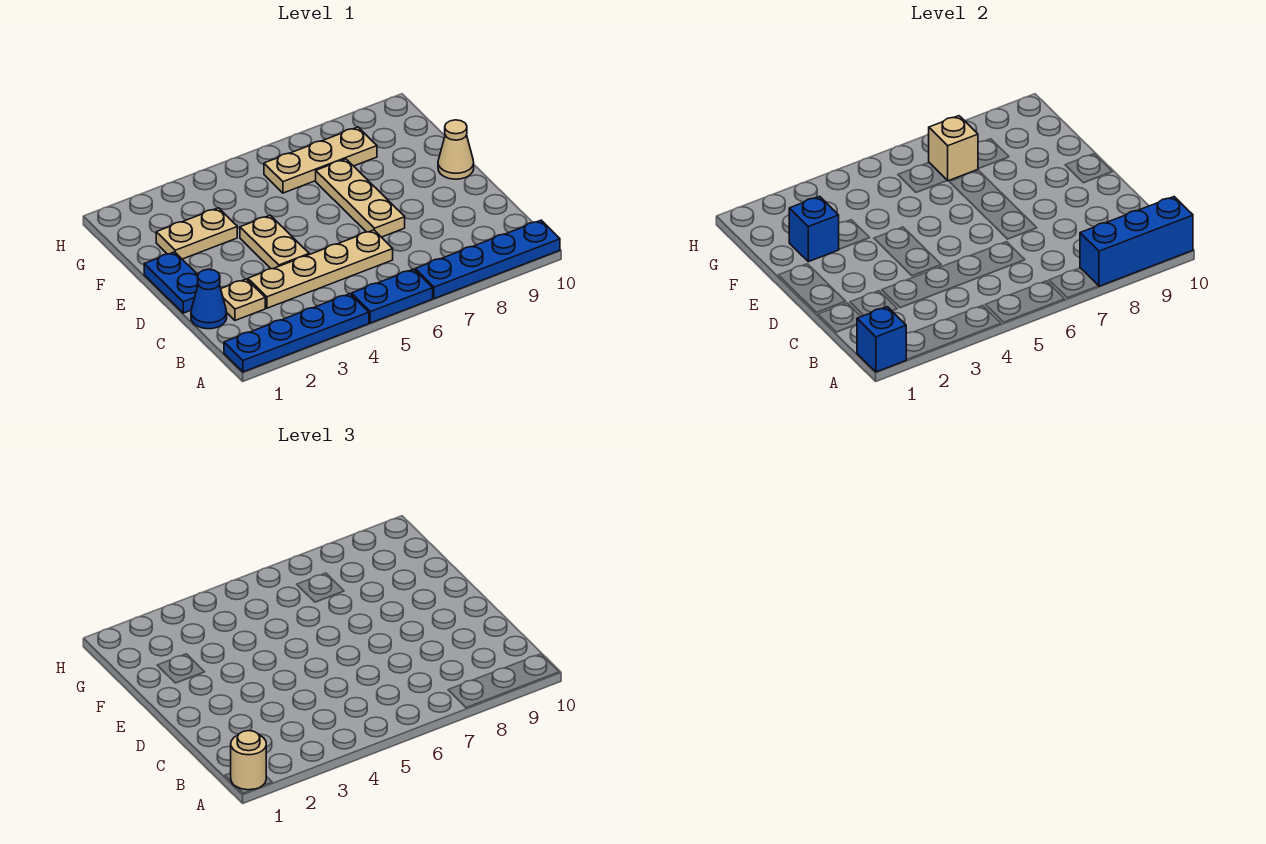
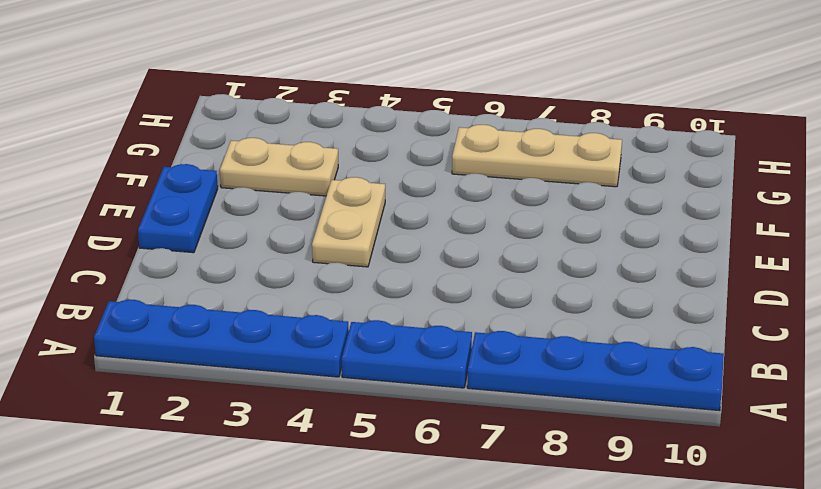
none -> blue cone C1 level 1
none -> tan plate C2 level 1
none -> tan plate C3:C6 level 1

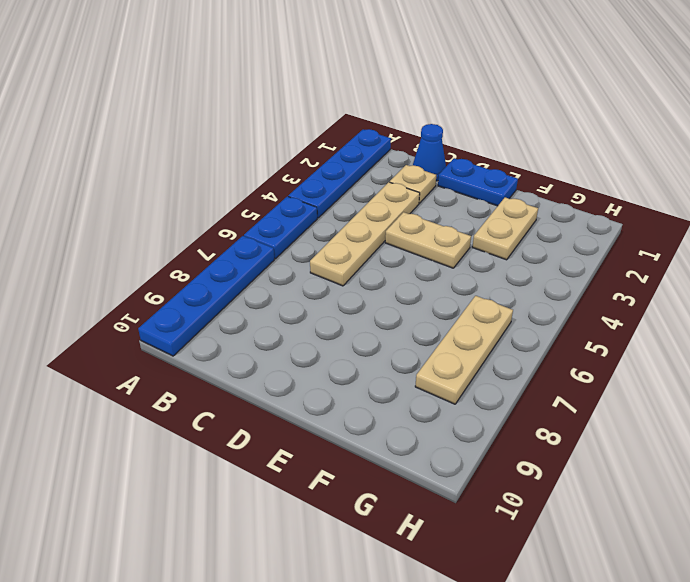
none -> tan plate D7:F7 level 1
none -> tan cone E10 level 1
none -> blue brick A1 level 2

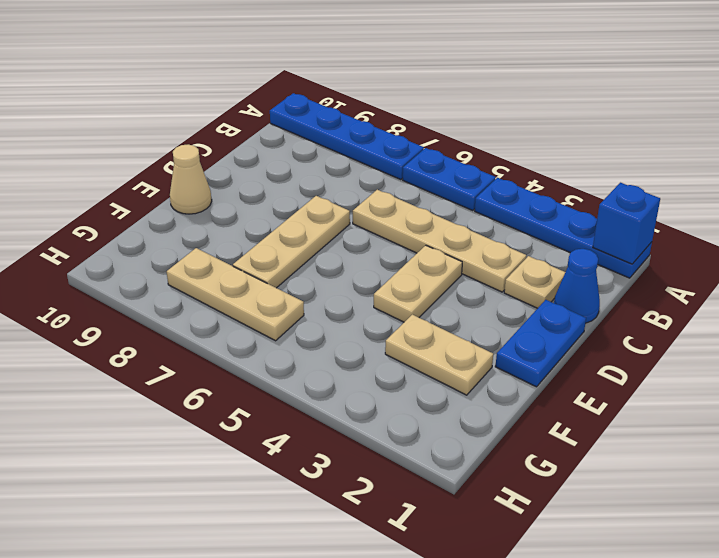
none -> blue brick A8:A10 level 2
none -> blue brick F2 level 2
none -> tan brick G7 level 2

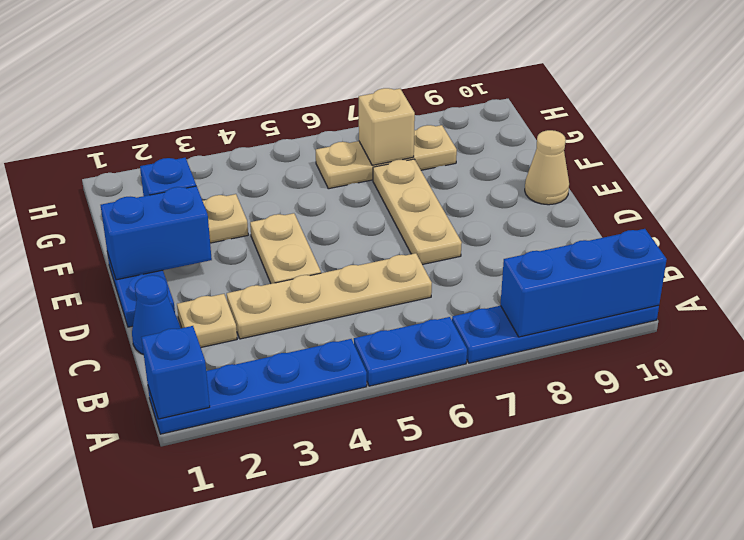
blue brick E1:E2 level 2 -> none
none -> tan round brick A1 level 3

